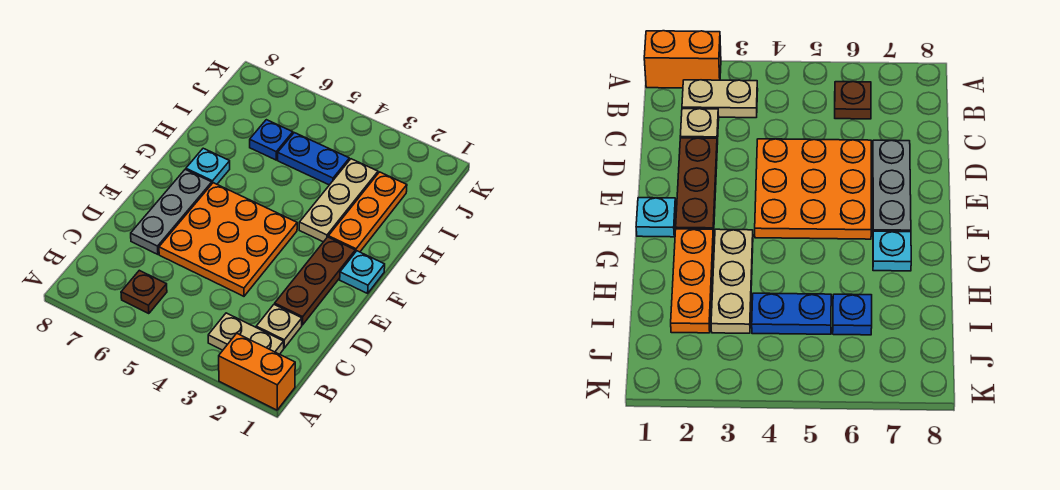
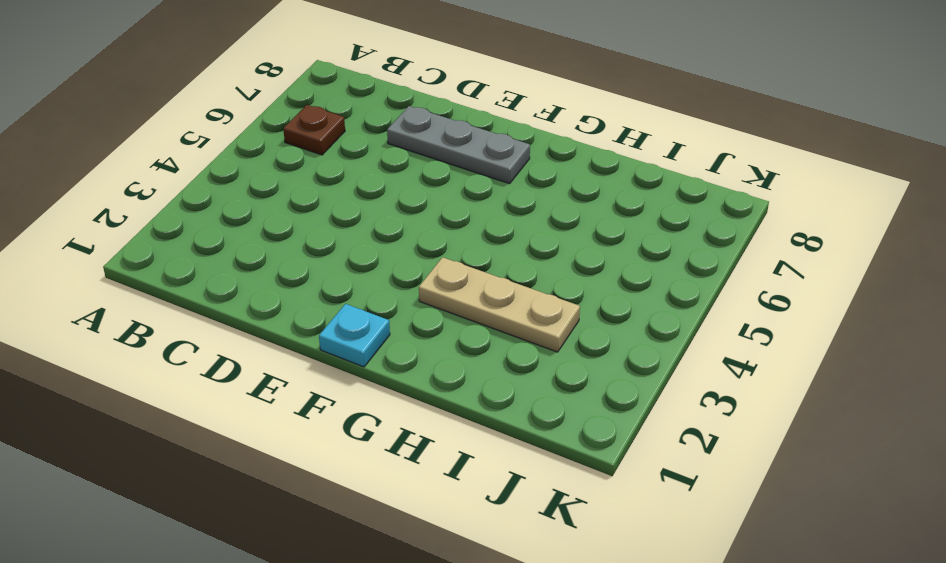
none -> orange brick A1:A2 level 1
none -> tan plate B2:B3 level 1
none -> tan plate C2 level 1

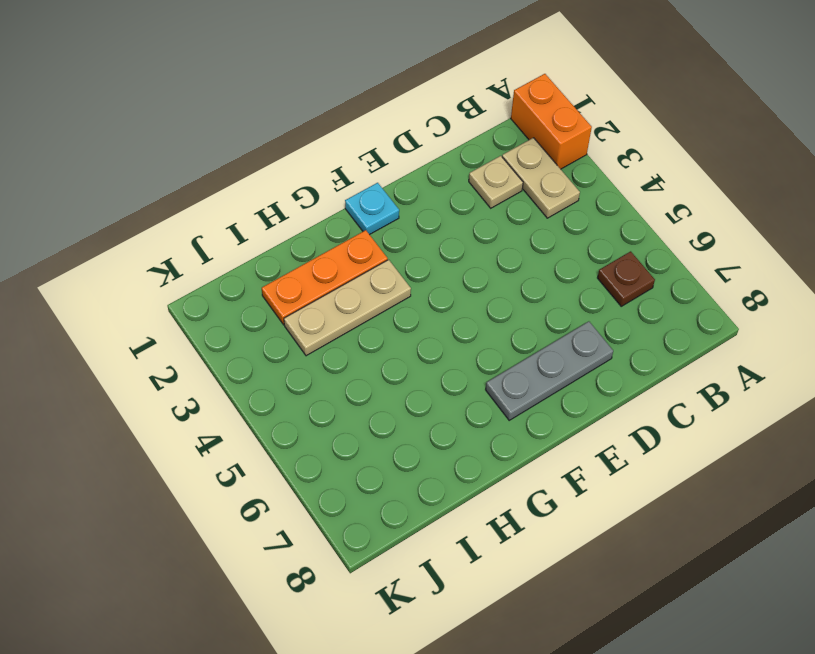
none -> brown plate D2:F2 level 1
none -> orange plate D4:F6 level 1
none -> cyan plate G7 level 1

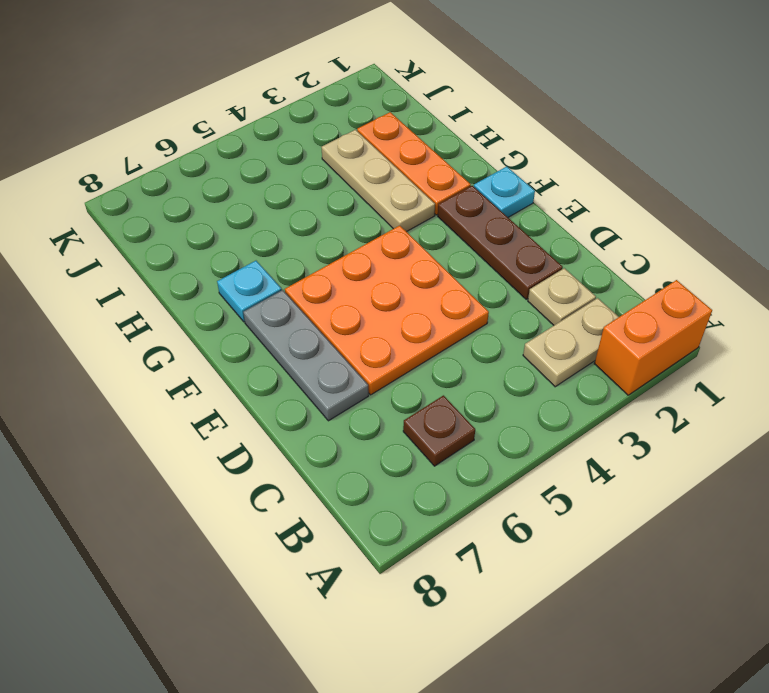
none -> blue plate I4:I5 level 1
none -> blue plate I6 level 1

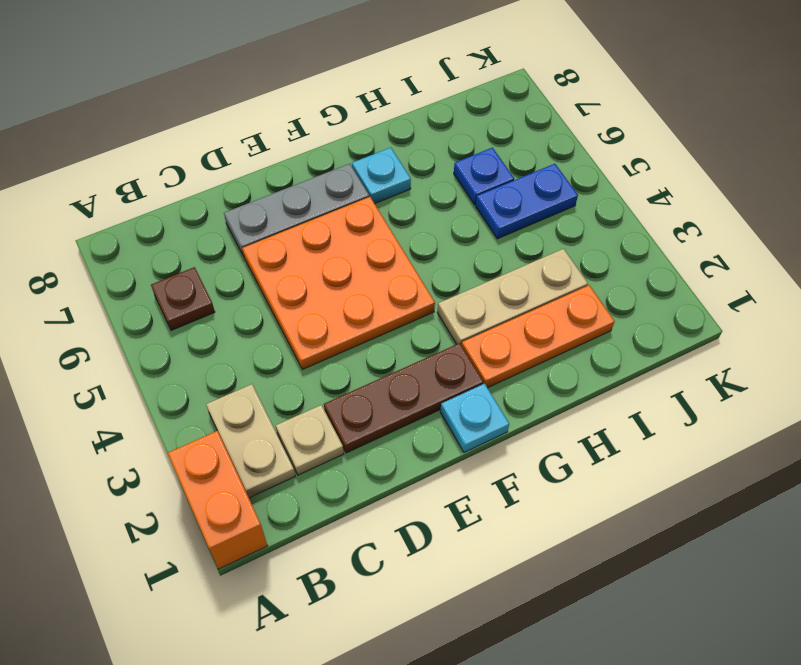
blue plate I5:J5 level 1 -> blue plate I4:I5 level 1

